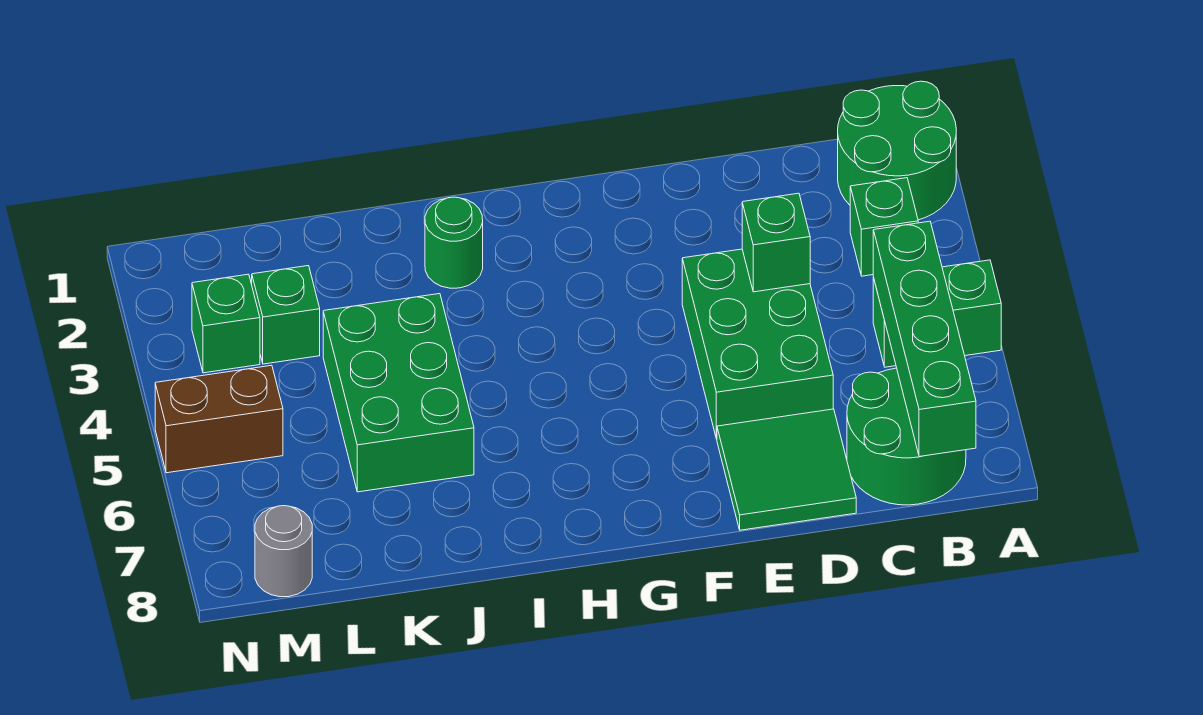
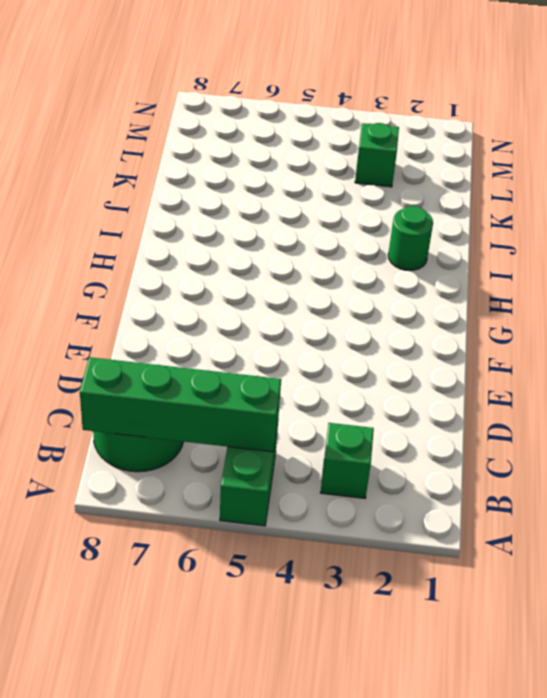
none -> green round brick A1:B2 level 1
none -> green brick D4:E6 level 1
none -> green tile D7:E8 level 1

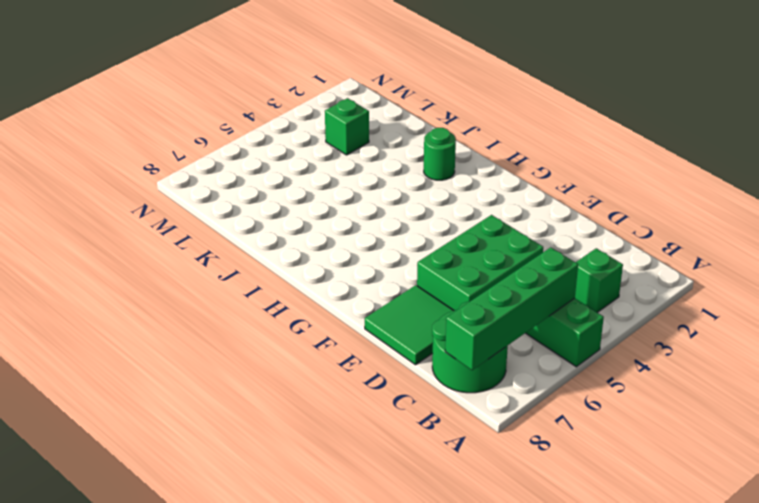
none -> green round brick A1:B2 level 1
none -> green brick J4:K6 level 1
none -> green brick M3 level 1

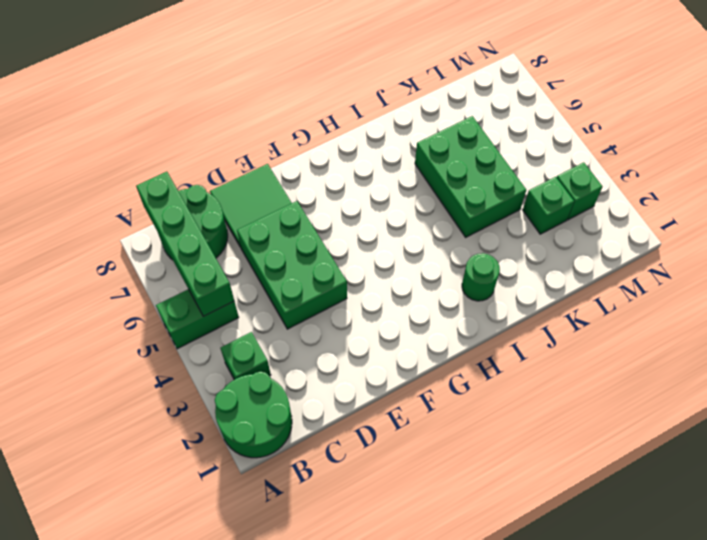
none -> brown brick M5:N5 level 1
none -> grey round brick M8 level 1
none -> green brick D4 level 2

